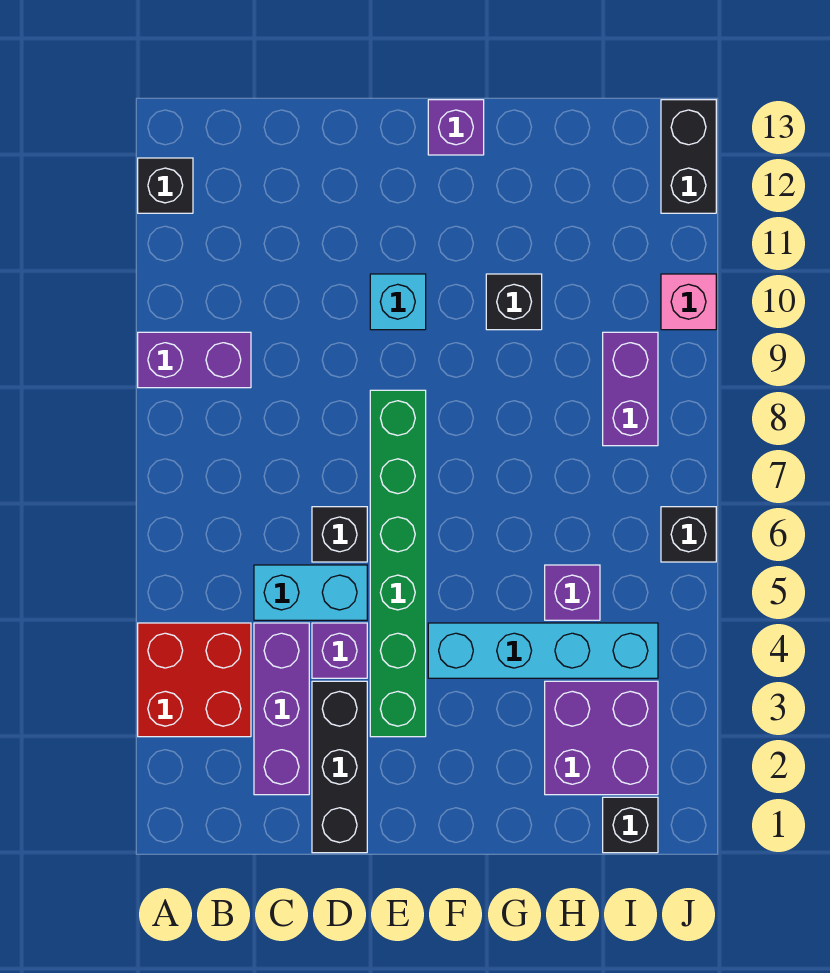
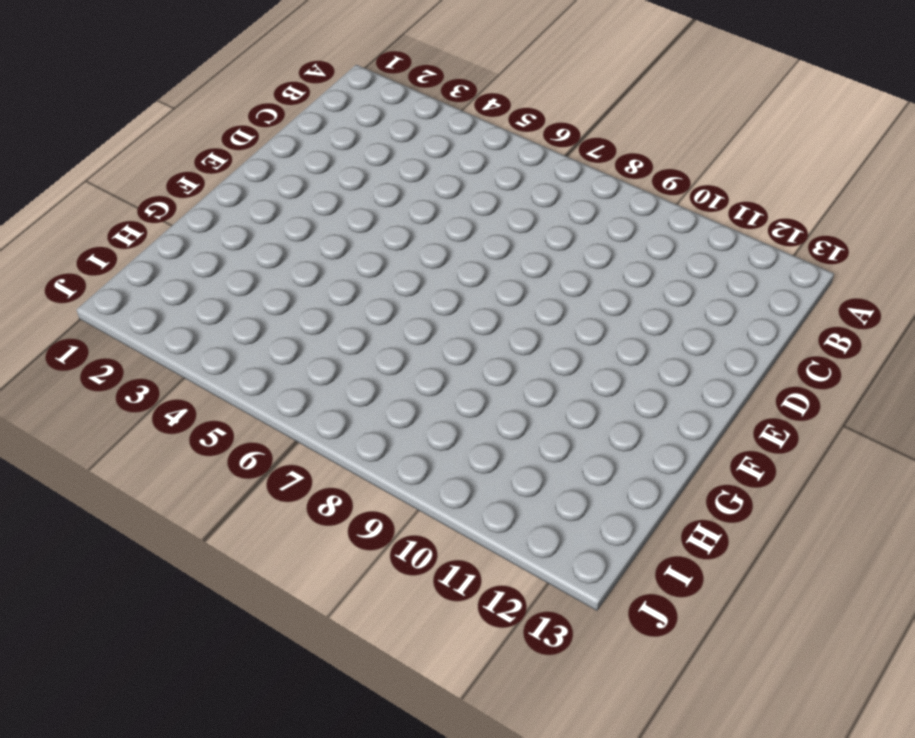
none -> red brick A3:B4 level 1
none -> purple brick A9:B9 level 1
none -> black brick A12 level 1

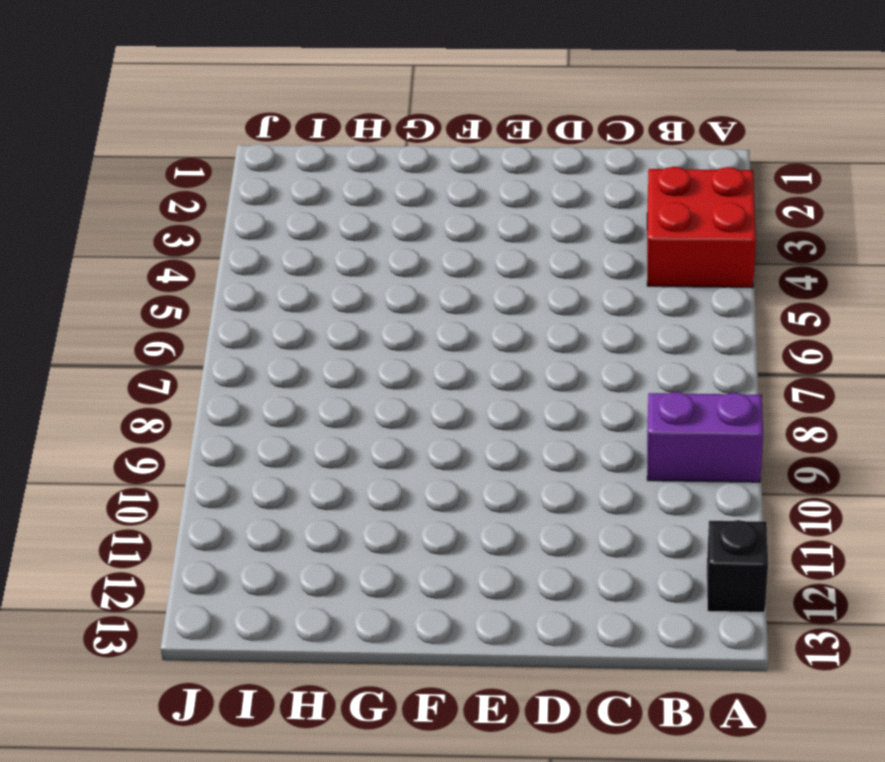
none -> purple brick C2:C4 level 1
none -> cyan brick C5:D5 level 1
none -> black brick D1:D3 level 1

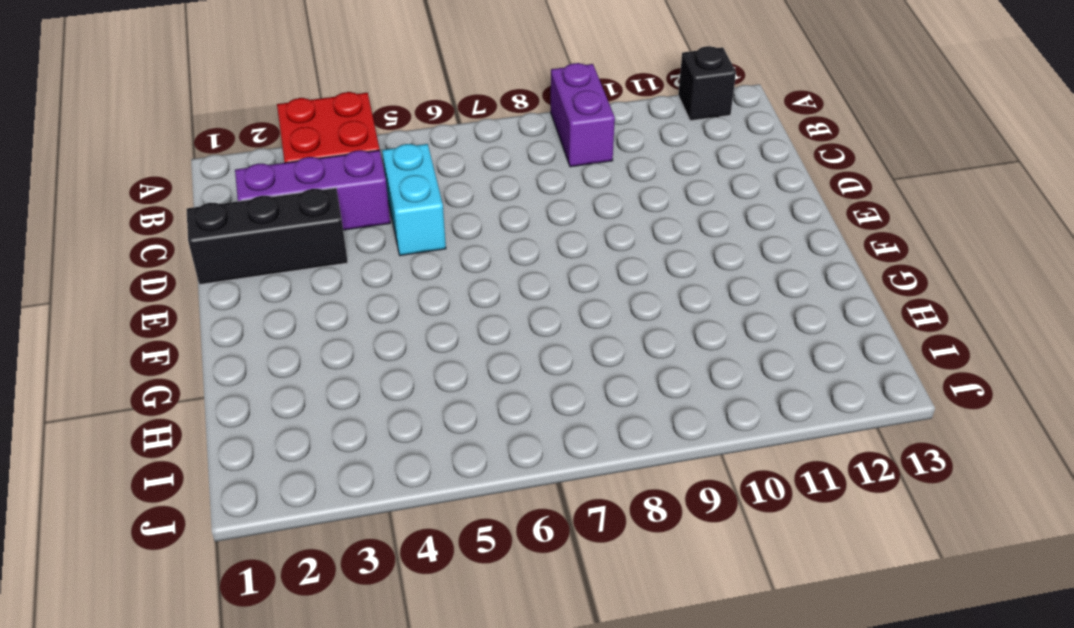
none -> purple brick D4 level 1
none -> black brick D6 level 1
none -> green brick E3:E8 level 1

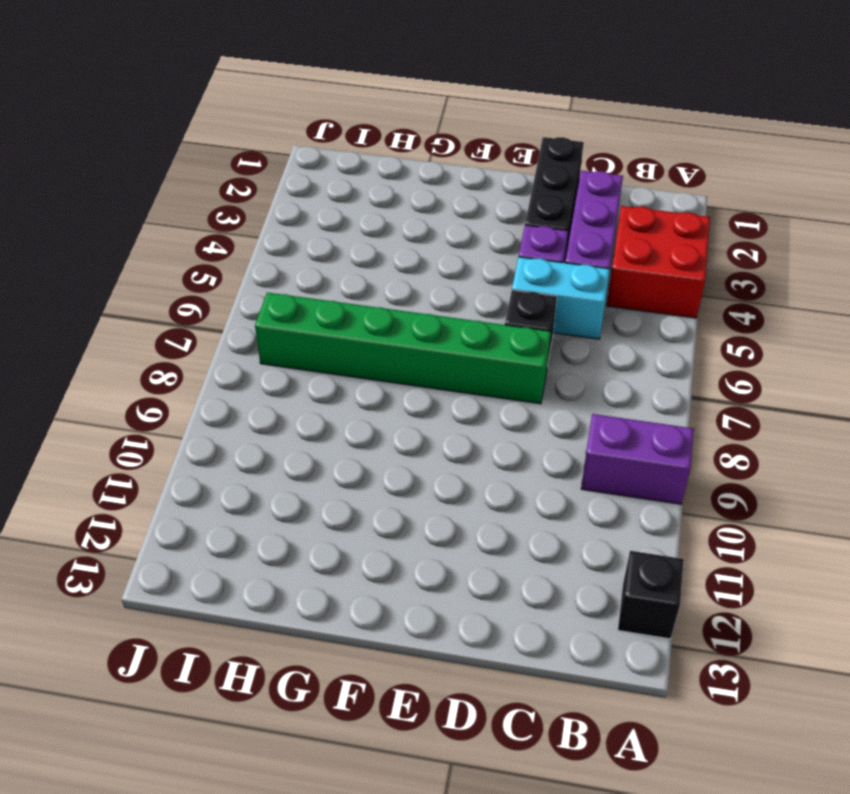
green brick D7:I7 level 1 -> green brick E3:E8 level 1
none -> cyan brick E10 level 1
none -> cyan brick F4:I4 level 1
none -> purple brick F13 level 1

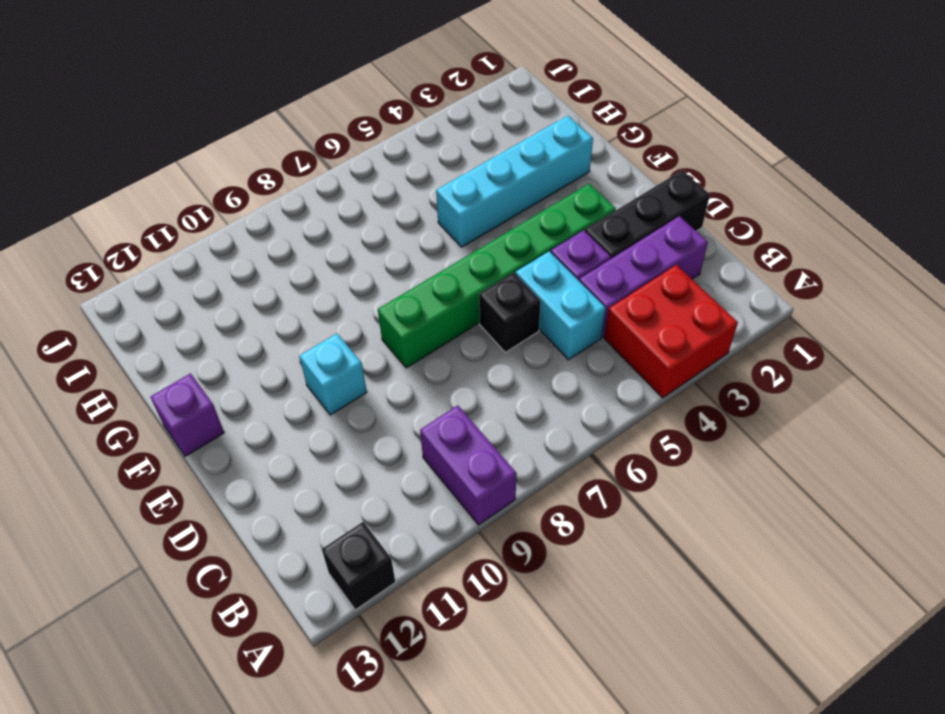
cyan brick G2:G5 level 1 -> cyan brick F4:I4 level 1
none -> black brick G10 level 1
none -> purple brick H2:I3 level 1
none -> purple brick H5 level 1

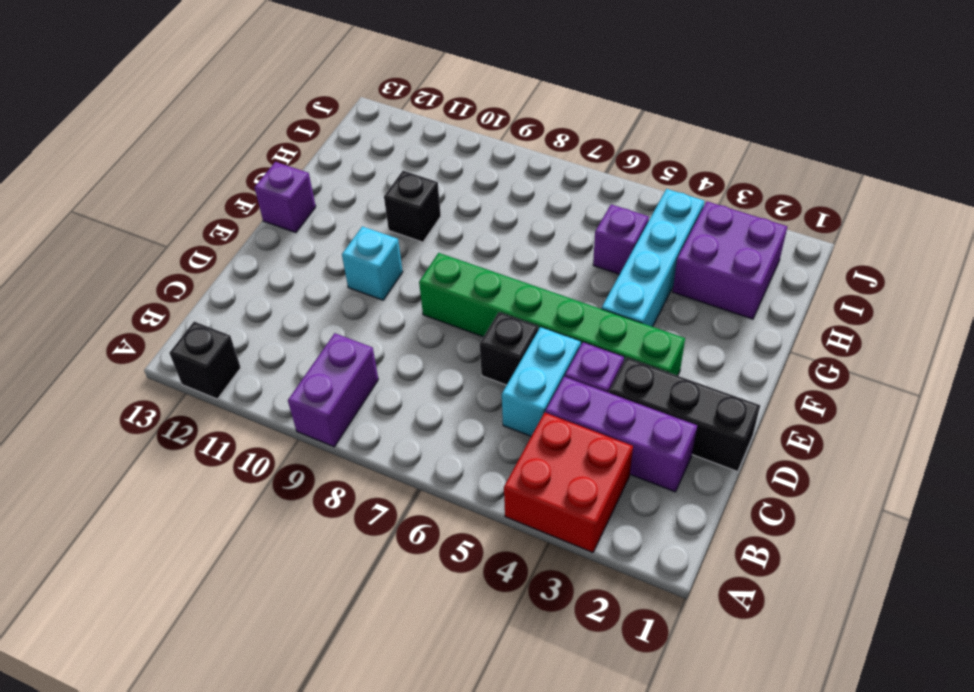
none -> black brick I1 level 1
none -> purple brick I8:I9 level 1
none -> black brick J6 level 1

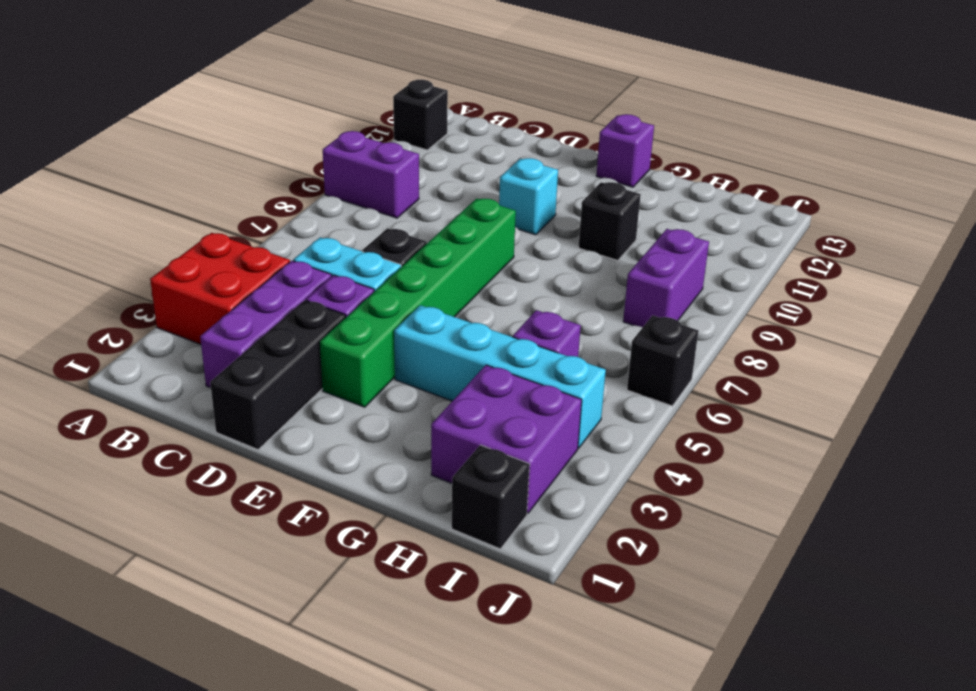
none -> pink brick J10 level 1
none -> black brick J12:J13 level 1

